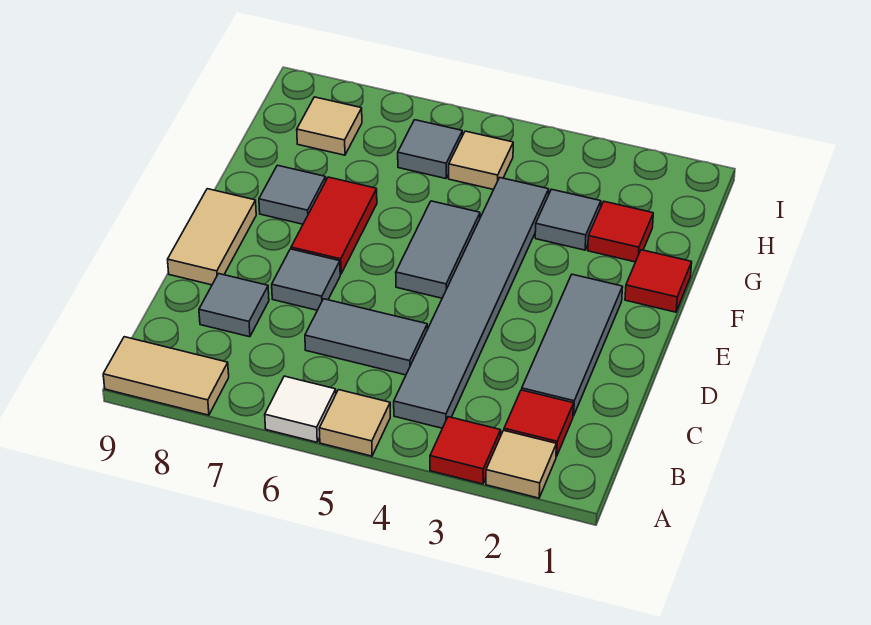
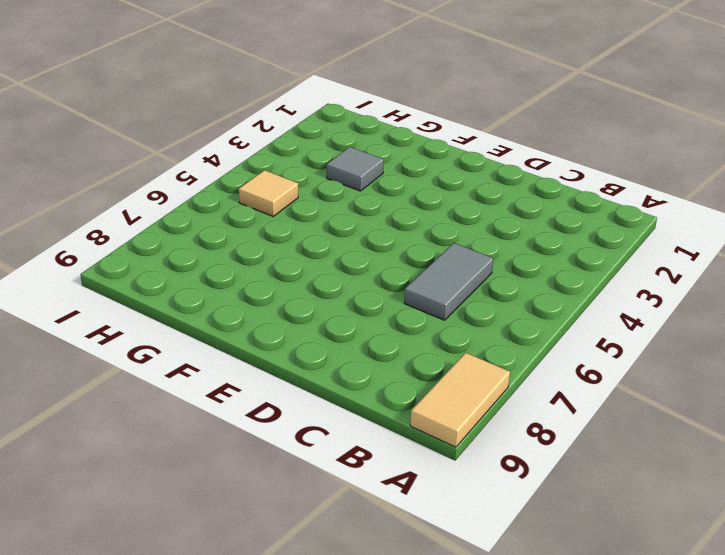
none -> tan tile A2 level 1
none -> red tile A3 level 1
none -> tan tile A5 level 1

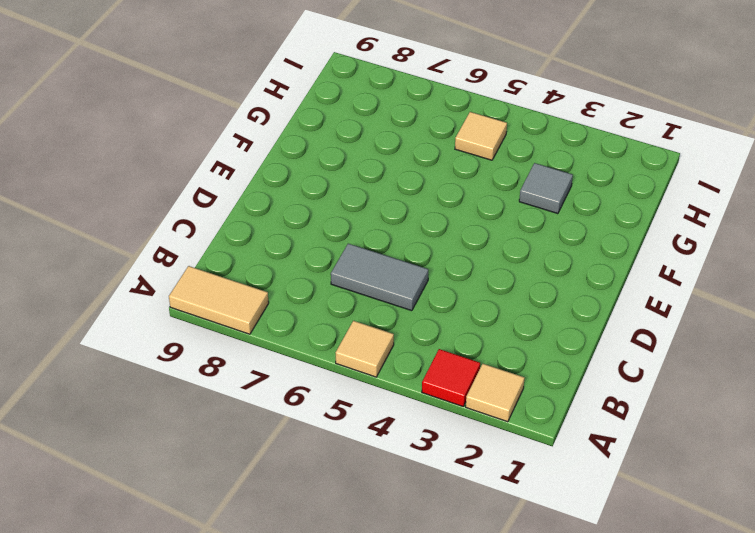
none -> white tile A6 level 1
none -> red tile B2 level 1
none -> grey tile B4:G4 level 1

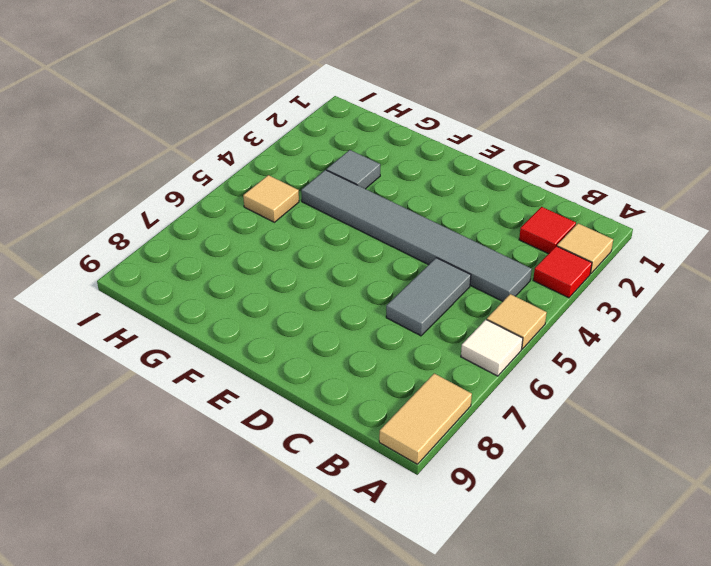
none -> grey tile C2:E2 level 1
none -> grey tile C8 level 1
none -> grey tile D7 level 1

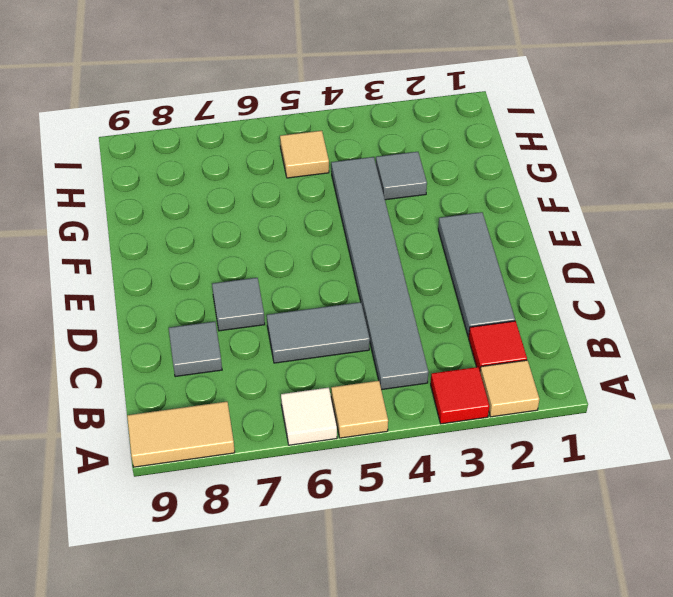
none -> tan tile D9:E9 level 1
none -> grey tile E5:F5 level 1
none -> red tile E7:F7 level 1

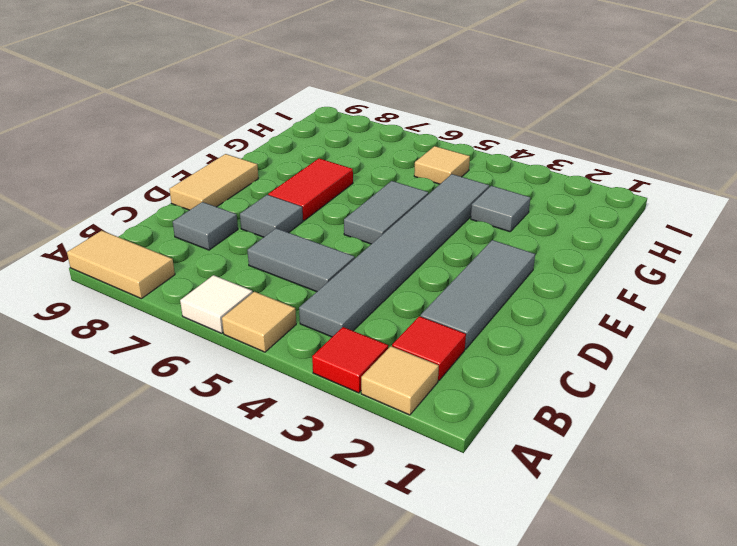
none -> red tile F1 level 1
none -> grey tile F8 level 1
none -> red tile G2 level 1

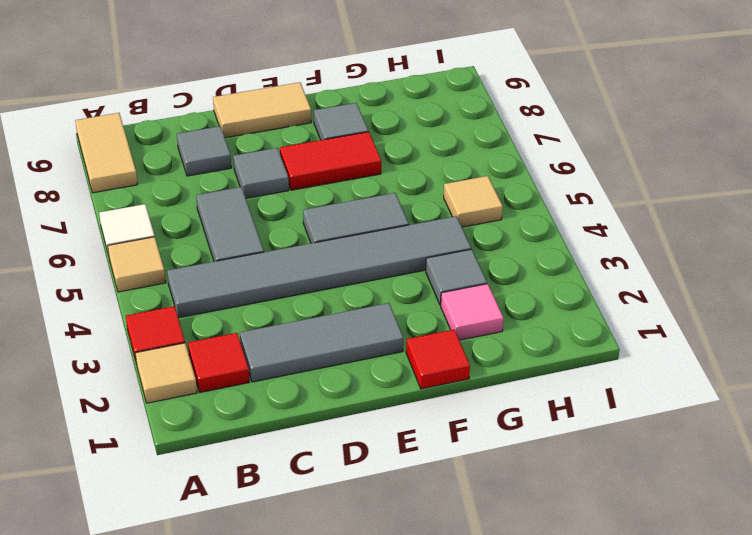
pink tile G2 level 1 -> red tile G2 level 1
none -> grey tile H6 level 1
none -> tan tile H8 level 1

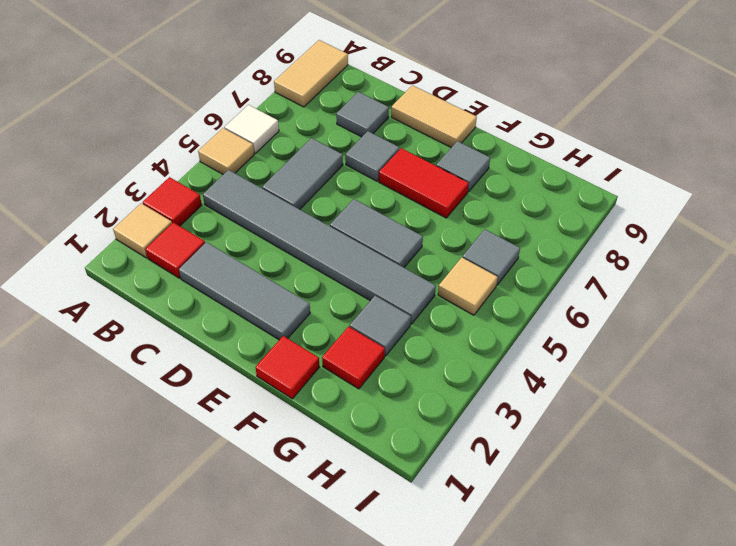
none -> tan tile H8 level 1

